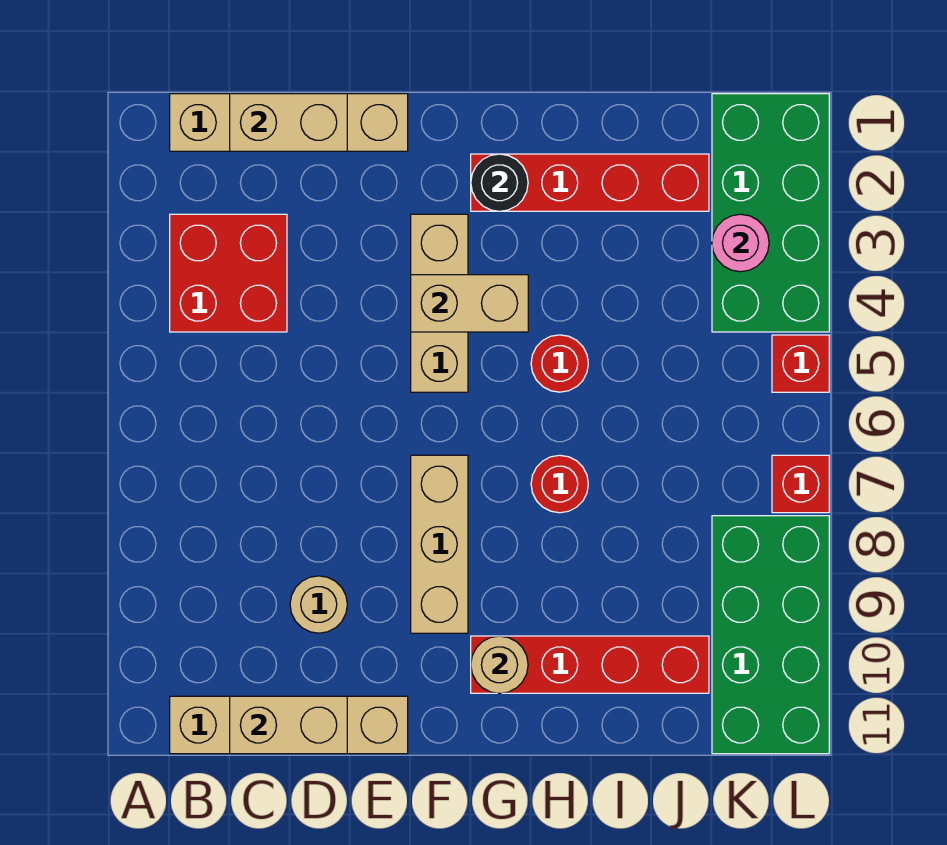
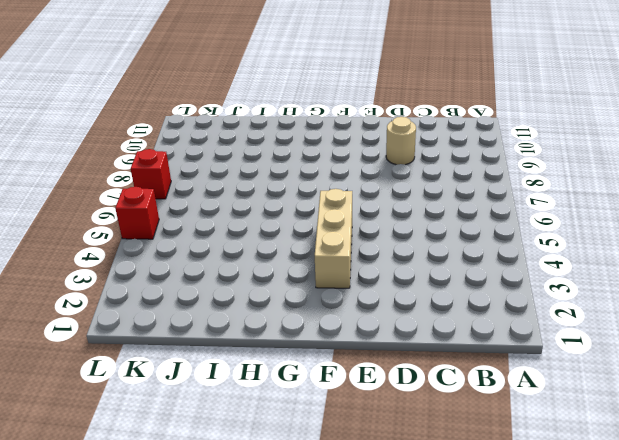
none -> tan brick B1:E1 level 1
none -> red brick B3:C4 level 1
none -> tan brick B11:E11 level 1

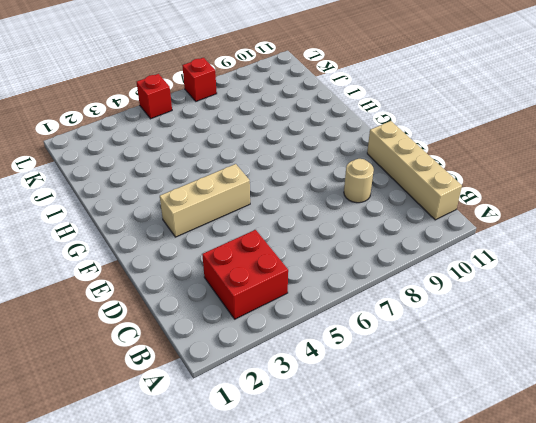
none -> tan brick B1:E1 level 1
none -> tan brick F7:F9 level 1
none -> red brick G2:J2 level 1

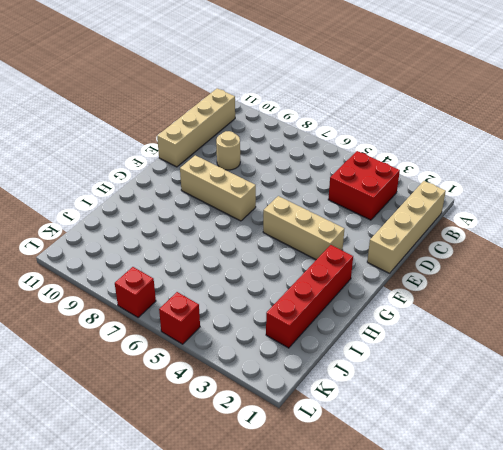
none -> red brick G10:J10 level 1
none -> red round brick H5 level 1
none -> red round brick H7 level 1

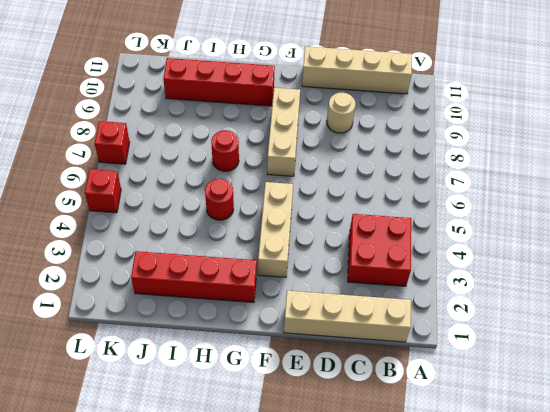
none -> green brick K1:L4 level 1
none -> green brick K8:L11 level 1
none -> tan brick C1:D1 level 2

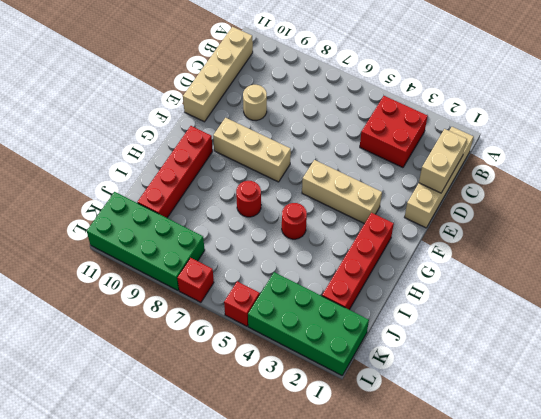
none -> tan brick C11:D11 level 2
none -> tan brick F4:G4 level 2
none -> black round brick G2 level 2

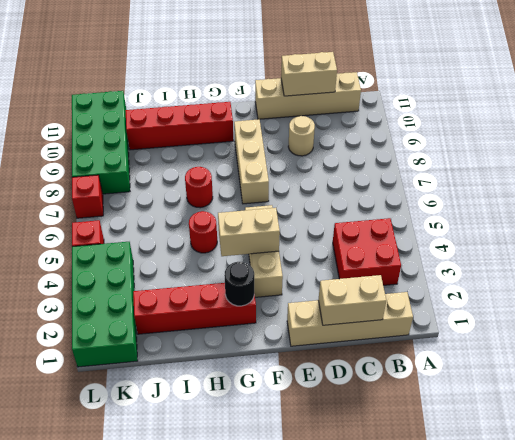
none -> tan round brick G10 level 2
none -> pink round brick K3 level 2

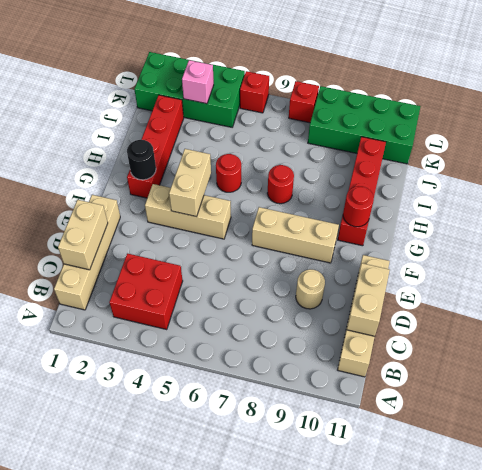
red round brick G10 level 2 -> tan round brick G10 level 2
pink brick K3 level 2 -> pink round brick K3 level 2

